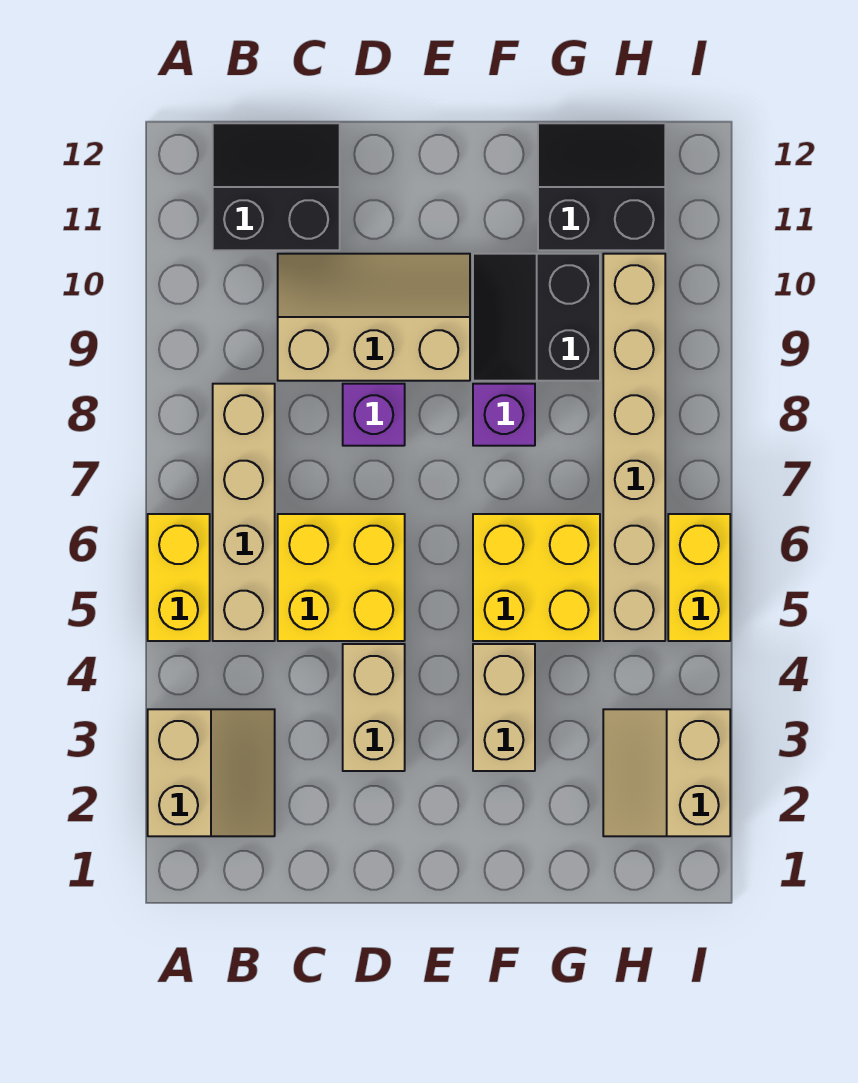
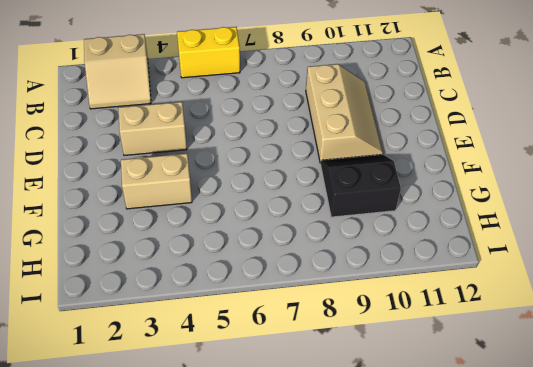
none -> tan brick B5:B8 level 1
none -> black slope B11:C12 level 1 top 11
none -> yellow brick C5:D6 level 1

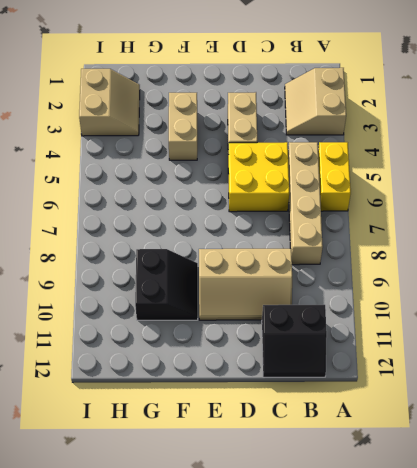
none -> purple brick D8 level 1
none -> yellow brick F5:G6 level 1
none -> purple brick F8 level 1

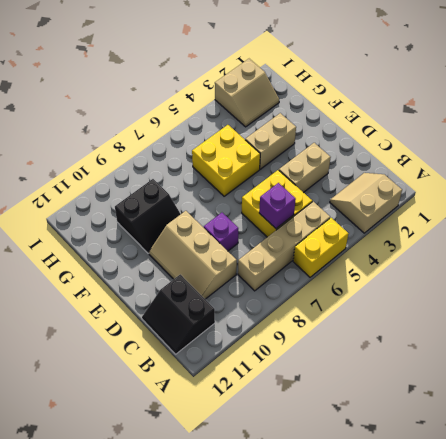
purple brick C6 level 2 -> purple brick F8 level 1
none -> black slope G11:H12 level 1 top 11
none -> tan brick H5:H10 level 1
none -> yellow brick I5:I6 level 1

